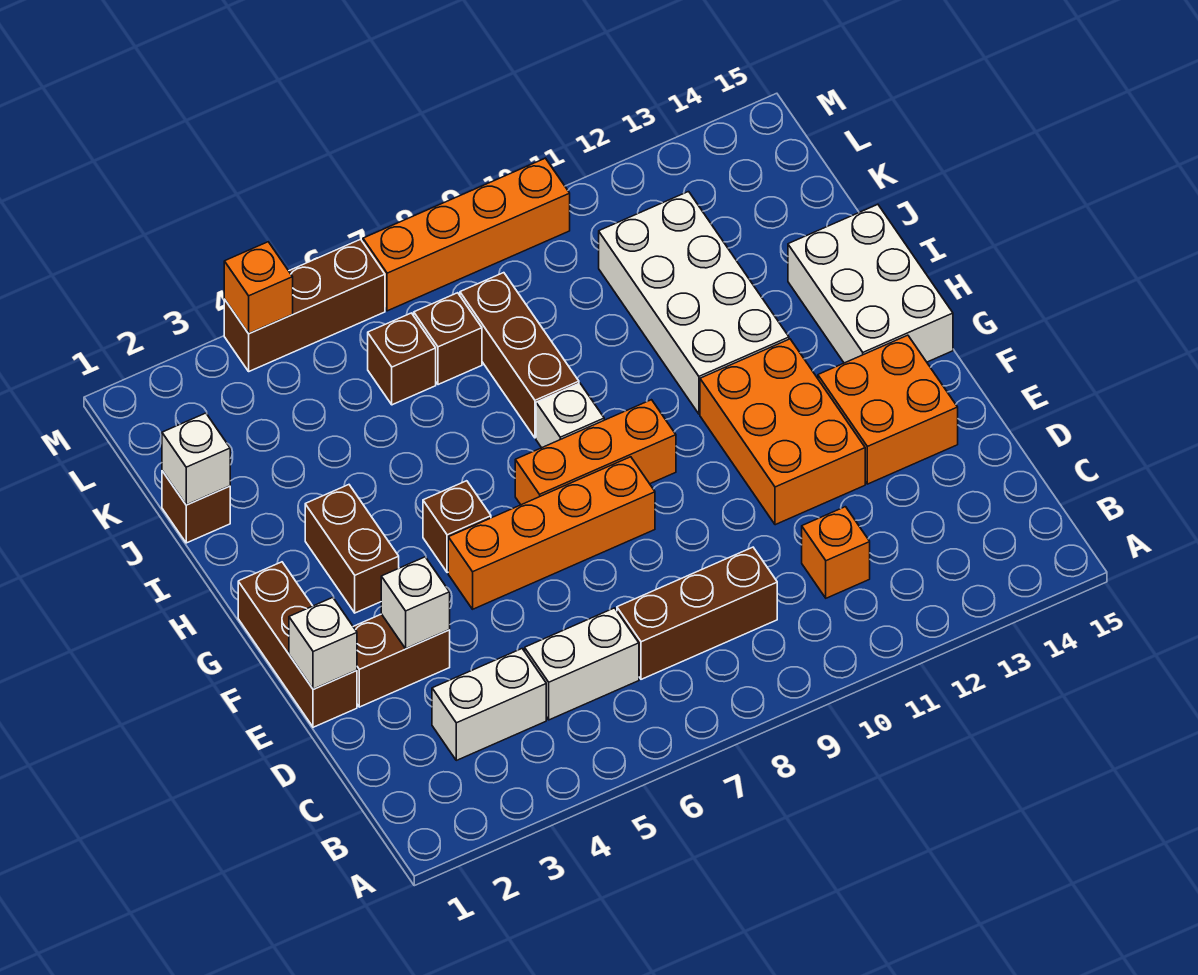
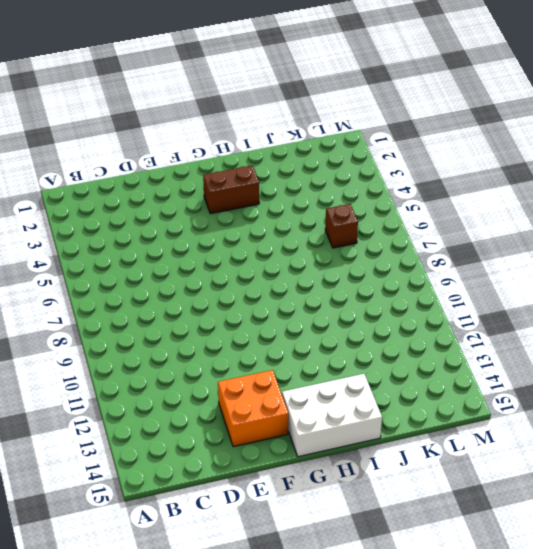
none -> white brick C3:C4 level 1
none -> white brick C5:C6 level 1
none -> brown brick C7:C9 level 1

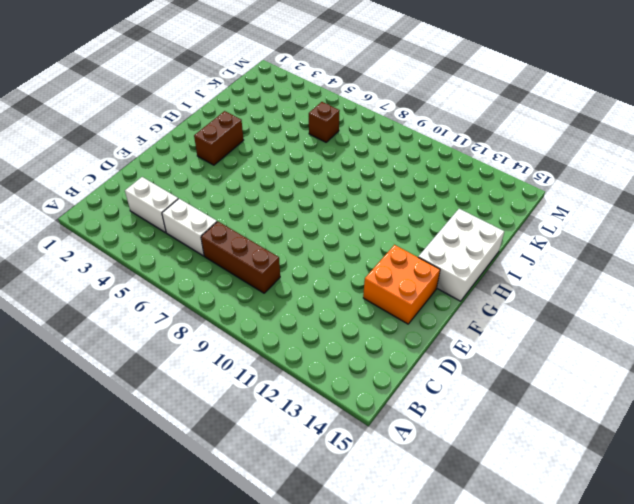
none -> orange brick C11 level 1
none -> brown brick E1:G1 level 1
none -> brown brick E2:E3 level 1

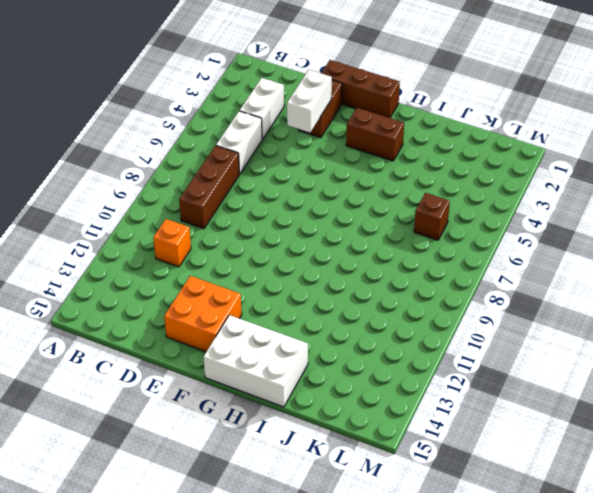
white brick E3:E4 level 2 -> white brick E3 level 2
none -> orange brick E11:G12 level 1
none -> orange brick F5:F8 level 1
none -> brown brick G5 level 1

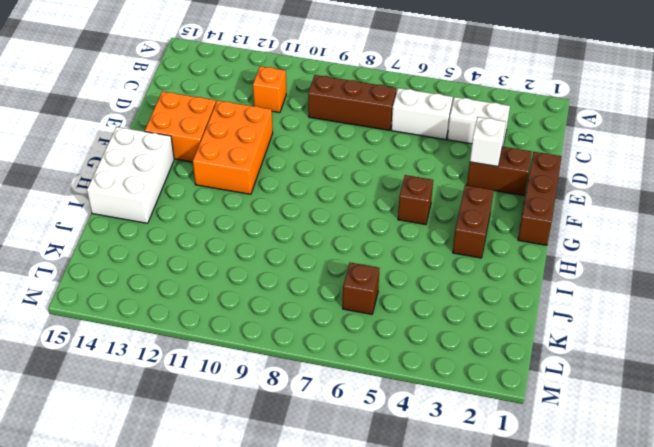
none -> orange brick F5:F8 level 1
none -> orange brick G7:G9 level 1
none -> white brick H8 level 1

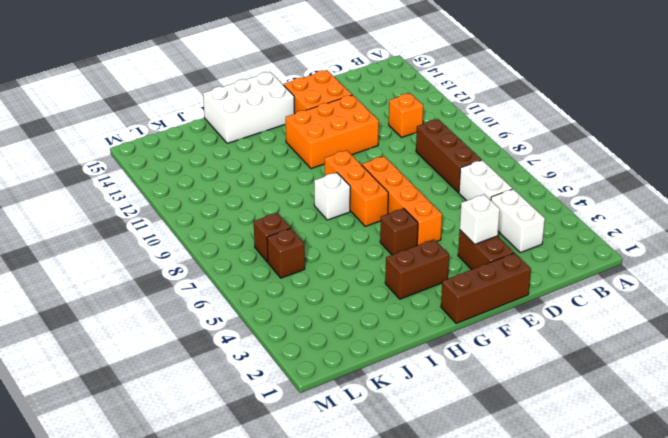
none -> white brick H11:K12 level 1
none -> brown brick I8:K8 level 1
none -> brown brick J1 level 1

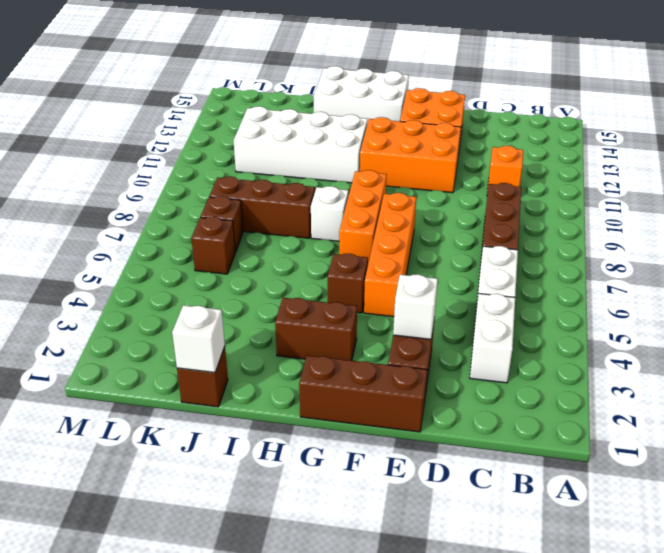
none -> brown brick M4:M6 level 1
none -> orange brick M7:M10 level 1
none -> white brick E1 level 2

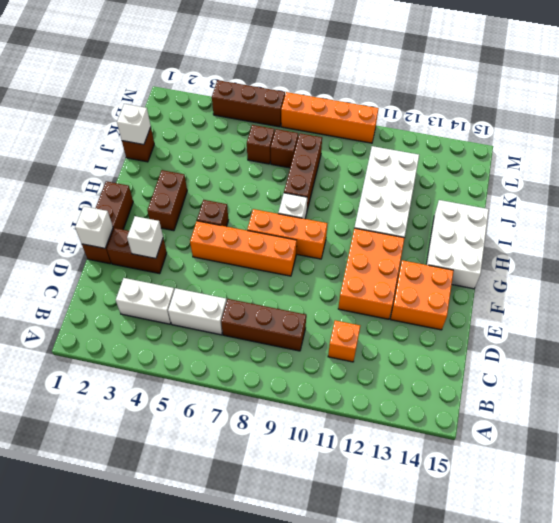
none -> orange brick M4 level 2

